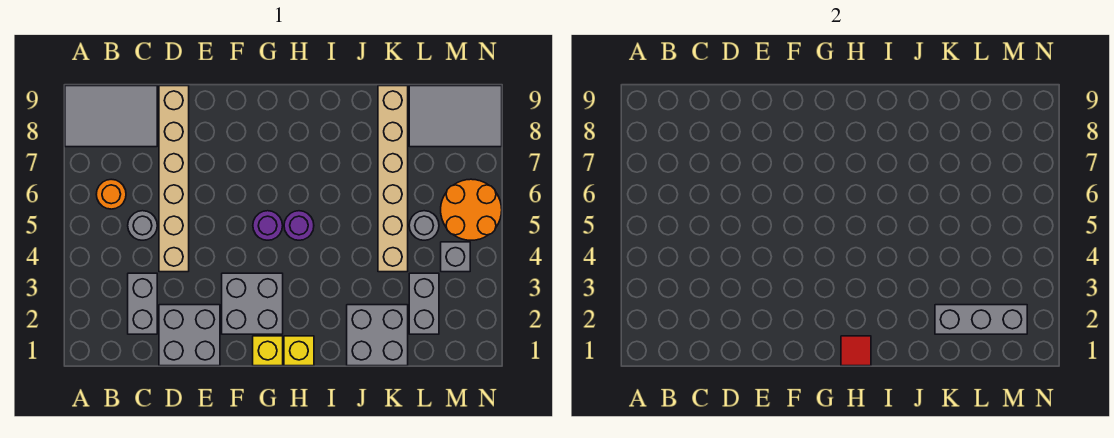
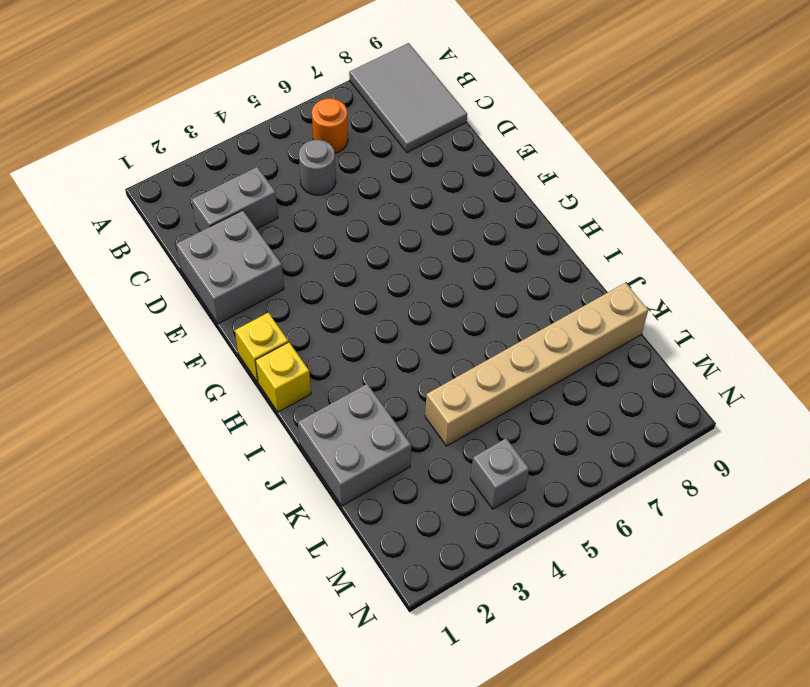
none -> tan brick D4:D9 level 1
none -> grey brick F2:G3 level 1
none -> purple round brick G5 level 1

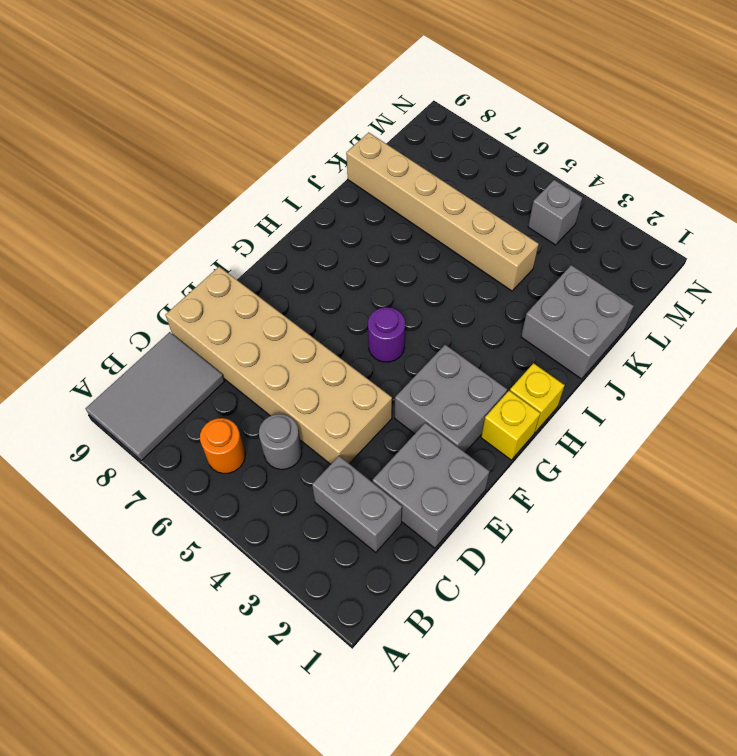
tan brick D4:E9 level 1 -> tan brick D4:D9 level 1
none -> purple round brick H5 level 1
none -> grey brick L2:L3 level 1
none -> grey round brick L5 level 1

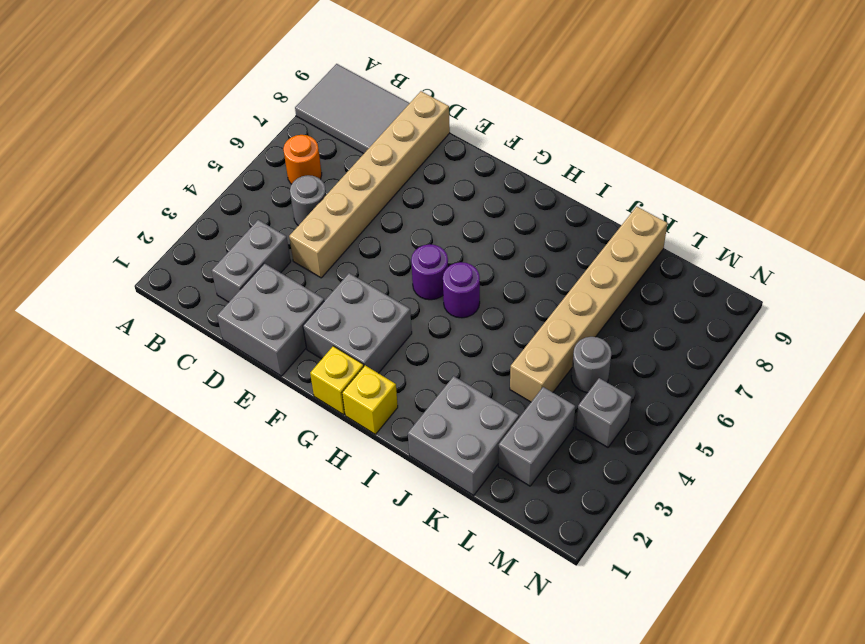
none -> grey tile L8:N9 level 1
none -> orange round brick M5:N6 level 1
none -> red tile H1 level 2

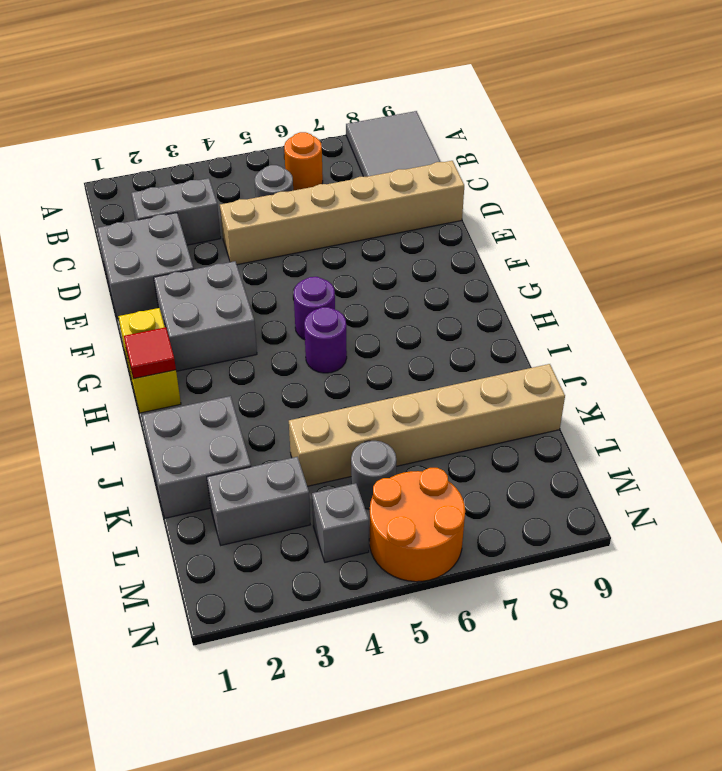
none -> grey tile L8:N9 level 1
none -> grey brick K2:M2 level 2

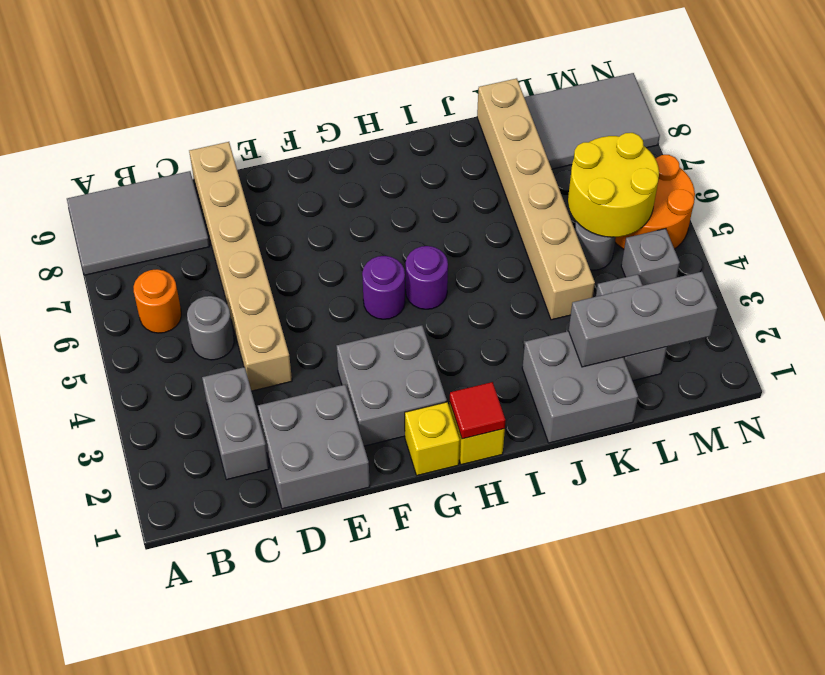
yellow round brick L5:M6 level 2 -> none

